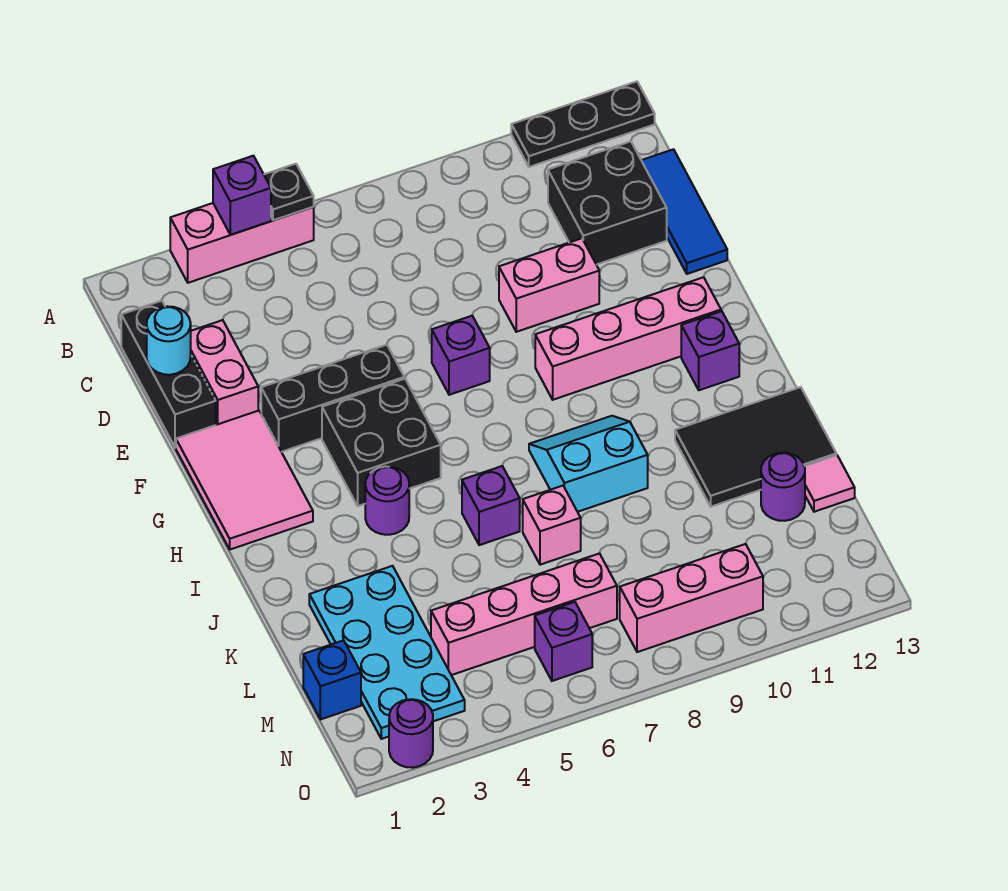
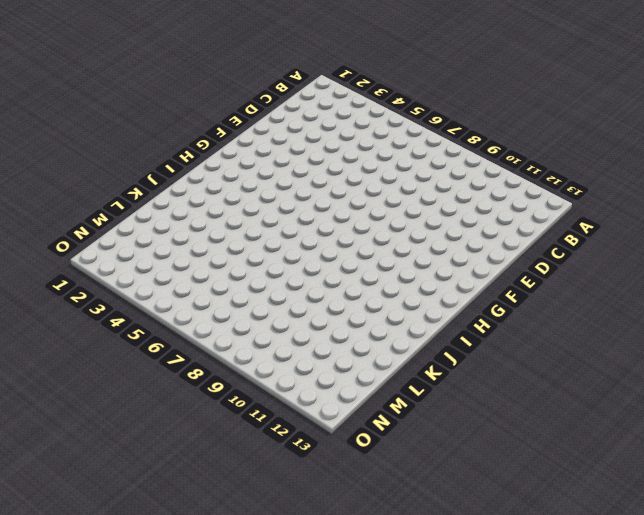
none -> pink brick A3:A5 level 1
none -> black plate A11:A13 level 1
none -> black brick C1:E1 level 1

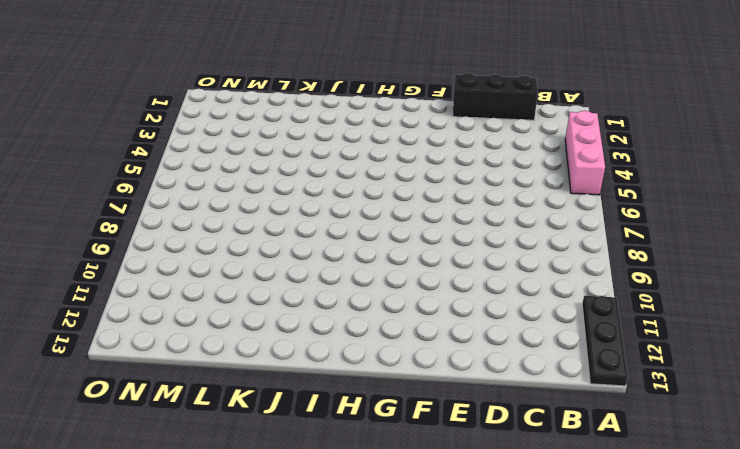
none -> black brick C11:D12 level 1
none -> blue tile C13:E13 level 1
none -> pink brick D2:E2 level 1

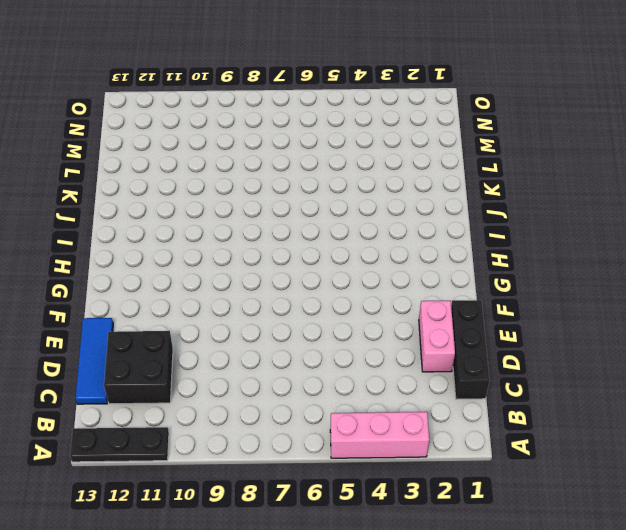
none -> pink brick E9:E10 level 1
none -> pink tile F1:H2 level 1
none -> black brick F3:F5 level 1

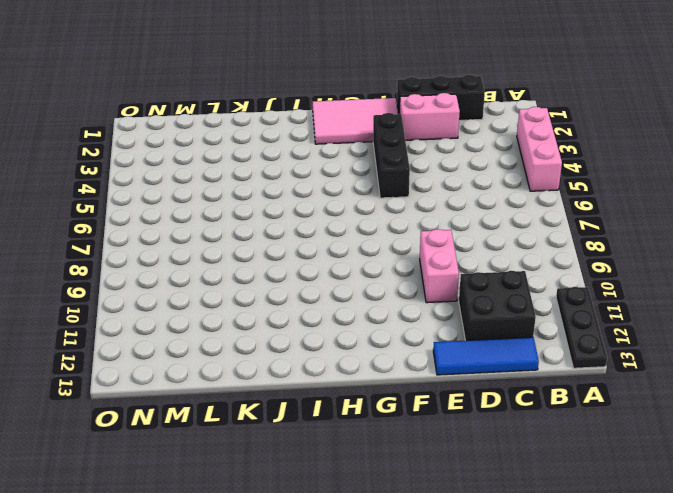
none -> purple brick F7 level 1
none -> black brick G4:H5 level 1
none -> pink brick G9:G12 level 1

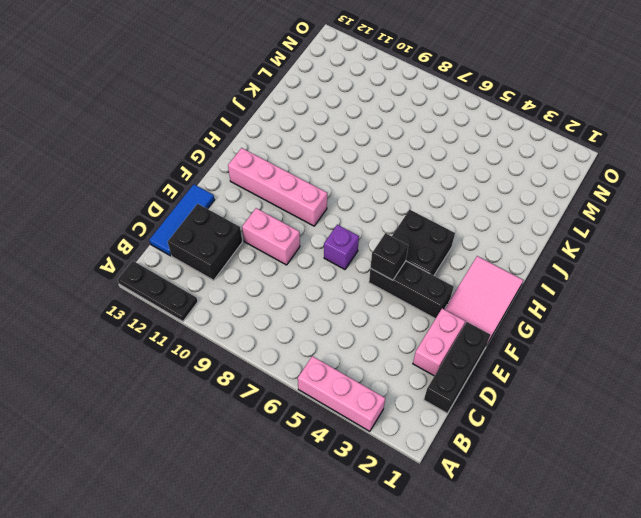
black brick F5 level 2 -> none
none -> purple brick H12 level 1
none -> purple round brick I4 level 1
none -> cyan slope I8:J9 level 1 top J

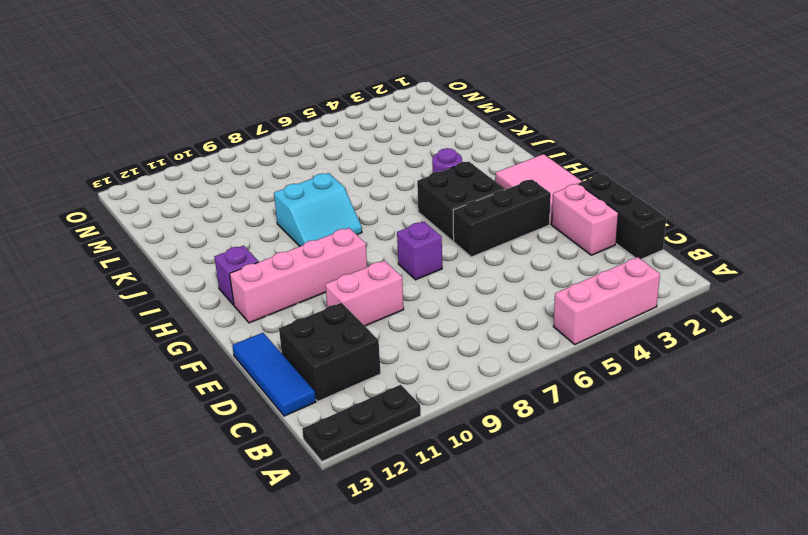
none -> purple brick J6 level 1
none -> black tile J11:K13 level 1
none -> cyan plate K2:N3 level 1

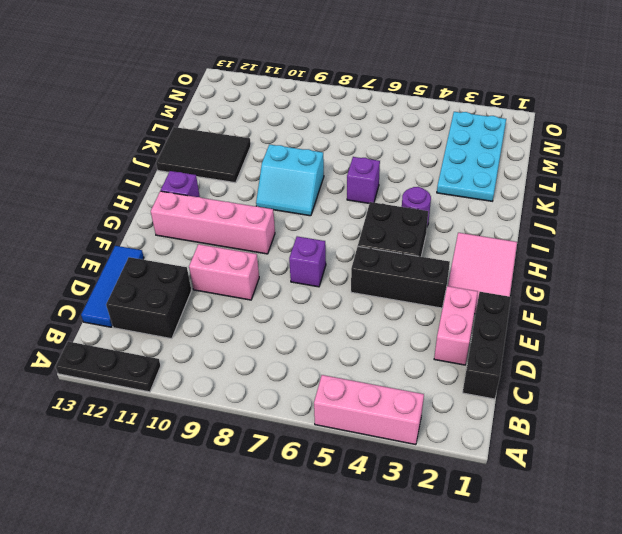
none -> pink brick K7 level 1
none -> purple round brick L12 level 1
none -> pink tile L13 level 1

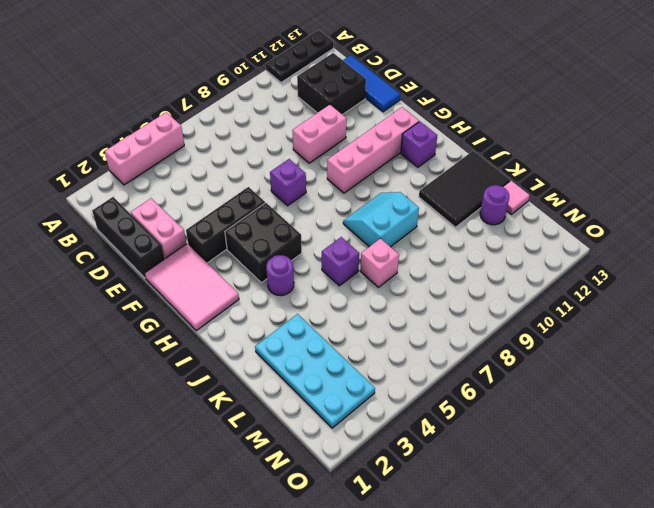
none -> blue brick M1 level 1
none -> pink brick M4:M7 level 1
none -> purple brick N6 level 1

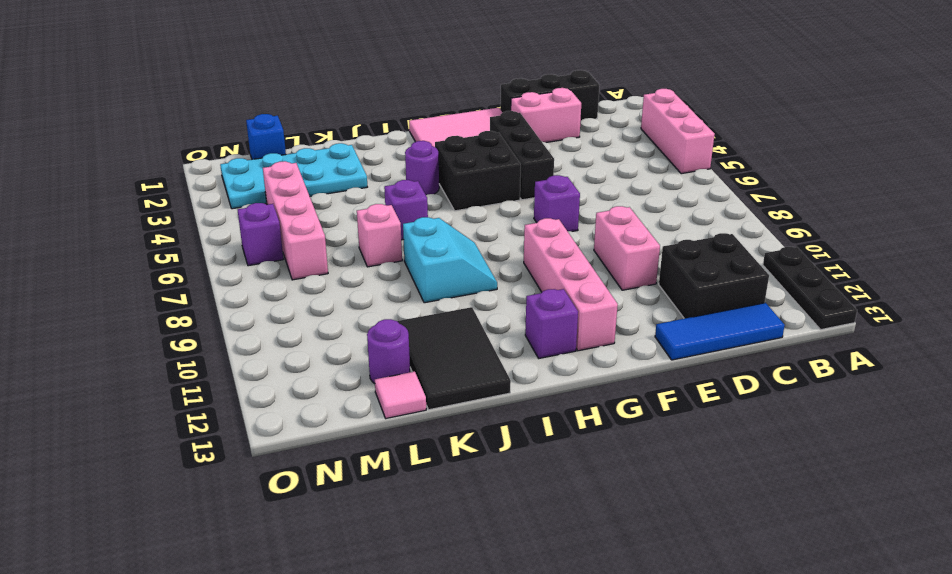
none -> pink brick N8:N10 level 1
none -> purple round brick O2 level 1
none -> purple brick A4 level 2

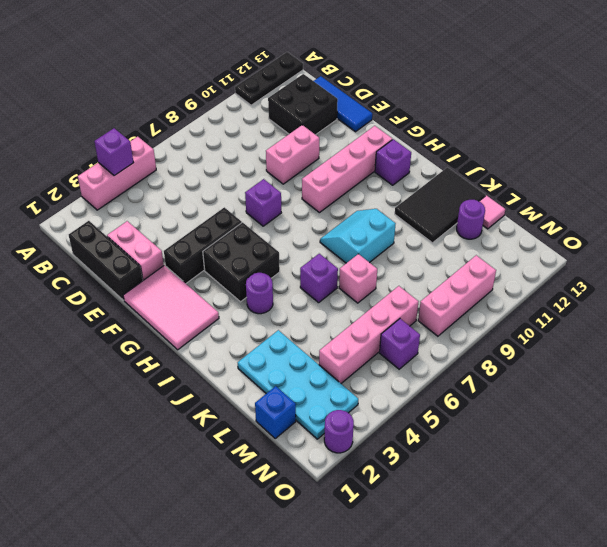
none -> black plate A5 level 2
none -> cyan round brick D1 level 2

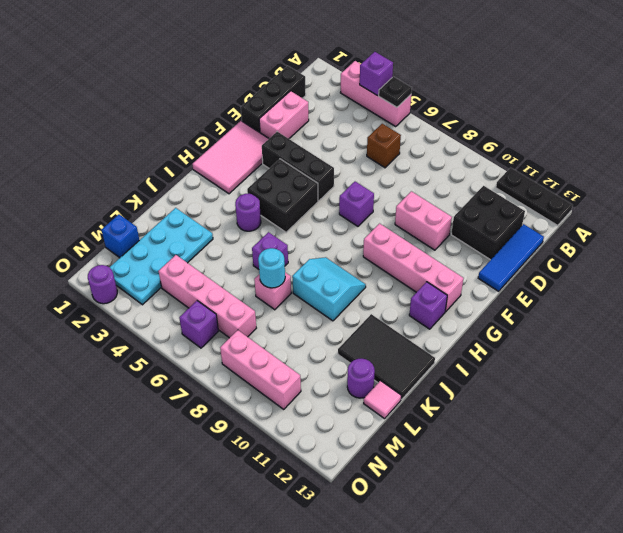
brown brick C6 level 1 -> none
cyan round brick K7 level 2 -> cyan round brick D1 level 2

